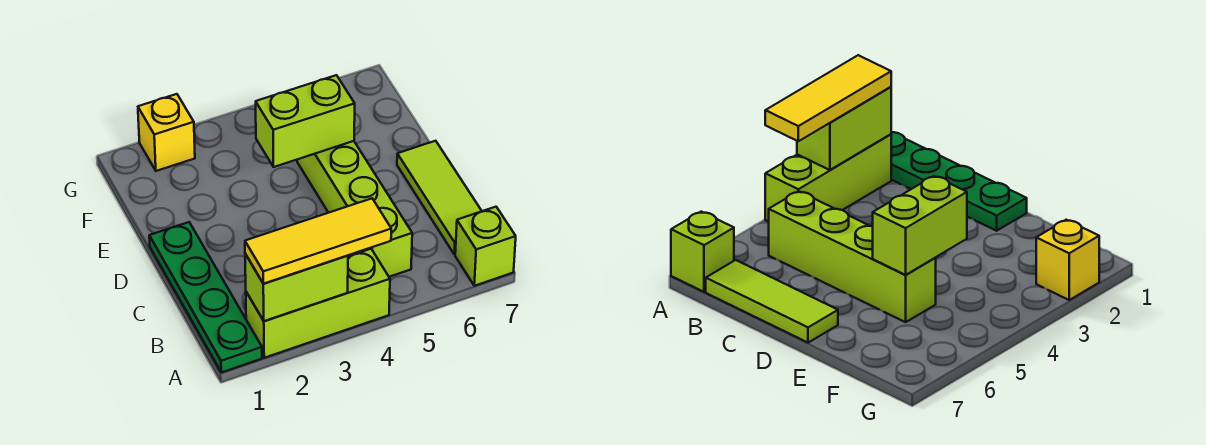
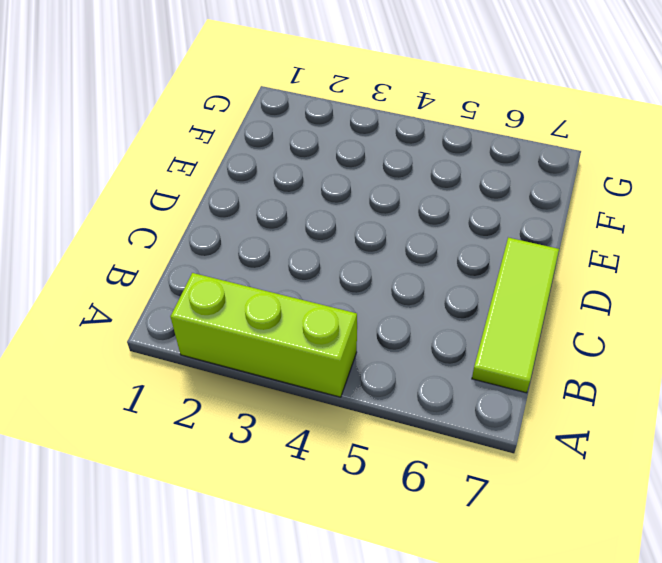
none -> green plate A1:D1 level 1
none -> lime brick A7 level 1

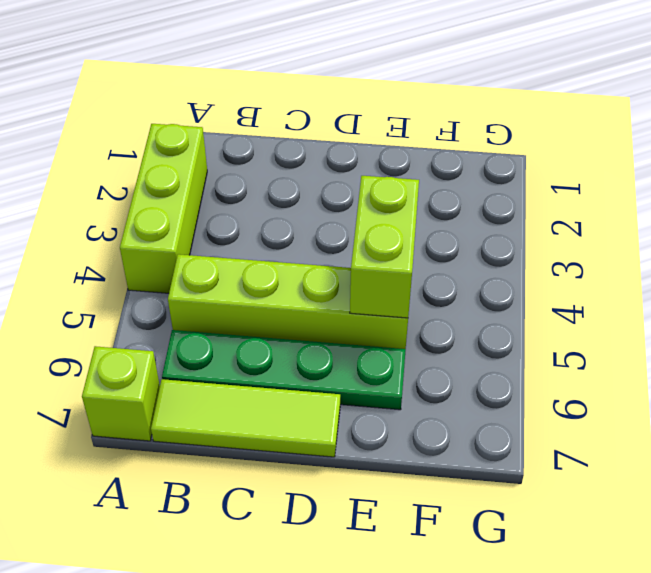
green plate B6:E6 level 1 -> green plate A1:D1 level 1
none -> yellow brick G2 level 1
none -> lime brick A2:A3 level 2

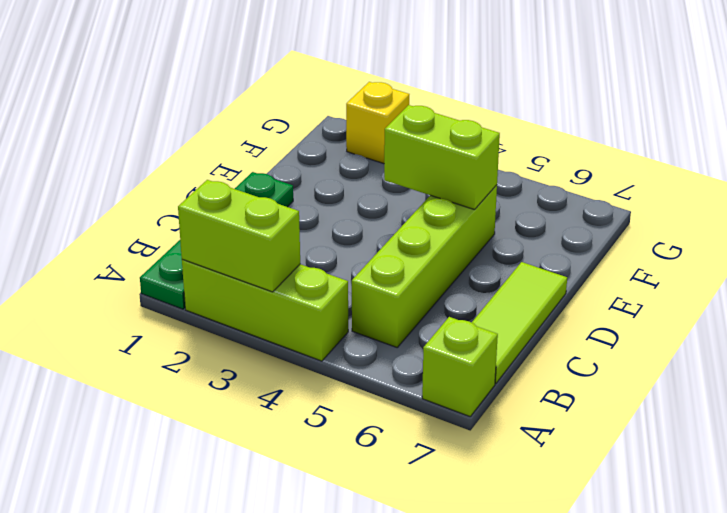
none -> yellow tile A2:A4 level 3

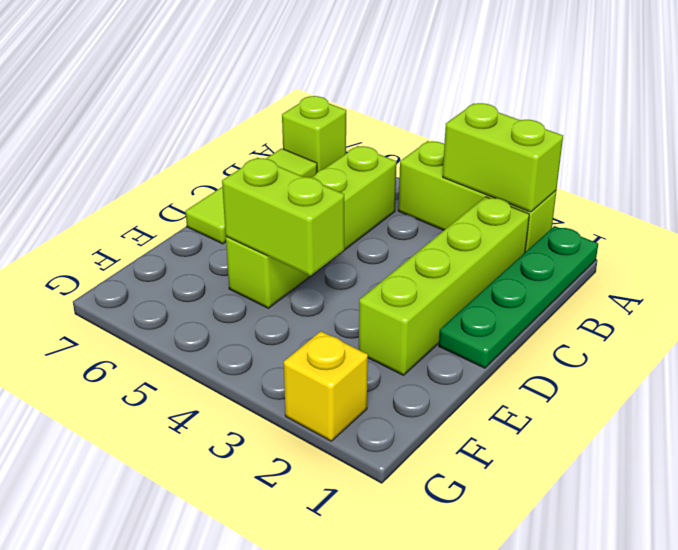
lime brick B2:E2 level 1 -> none
none -> yellow tile A2:A4 level 3

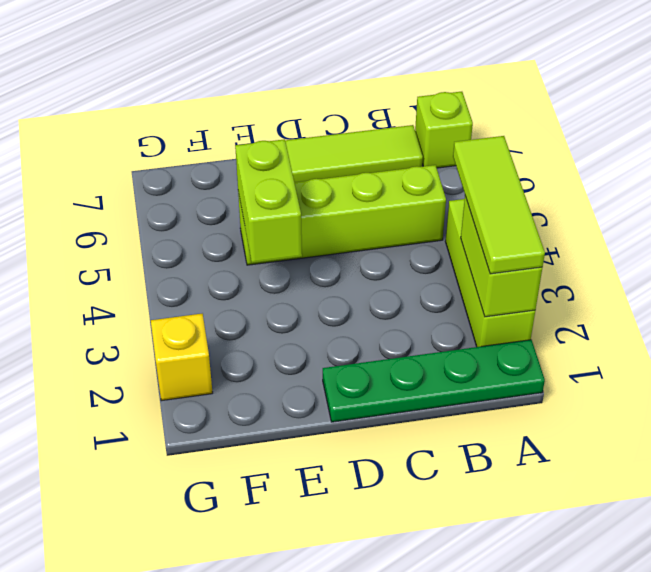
lime tile A2:A4 level 3 -> yellow tile A2:A4 level 3

